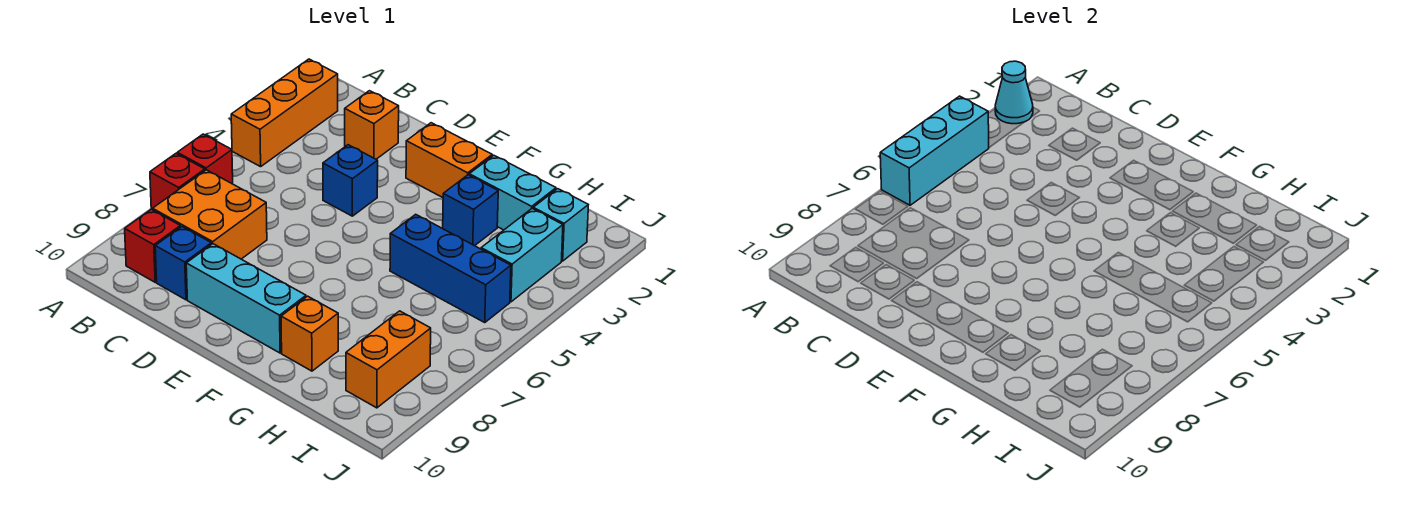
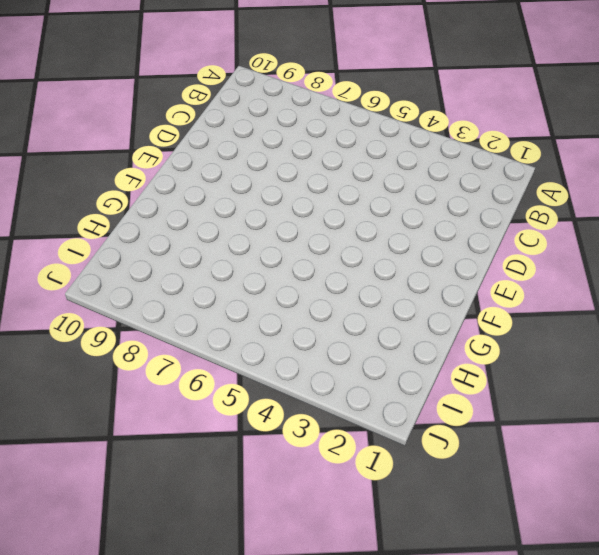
none -> orange brick A2:A4 level 1
none -> red brick A6 level 1
none -> red brick A7 level 1

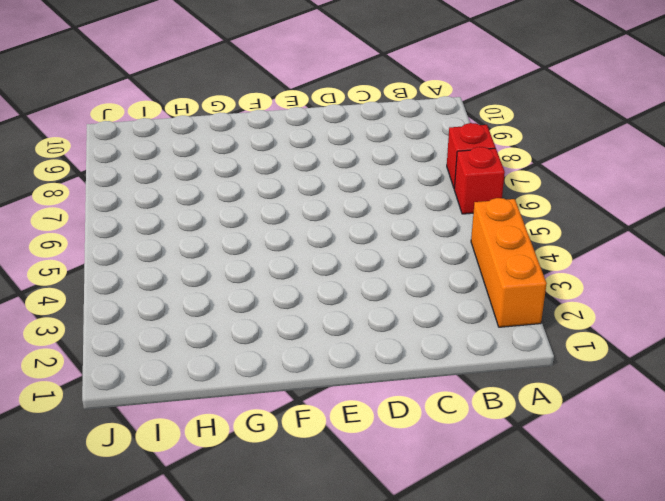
none -> orange brick B7:C8 level 1
none -> red brick B9 level 1
none -> orange brick C2 level 1

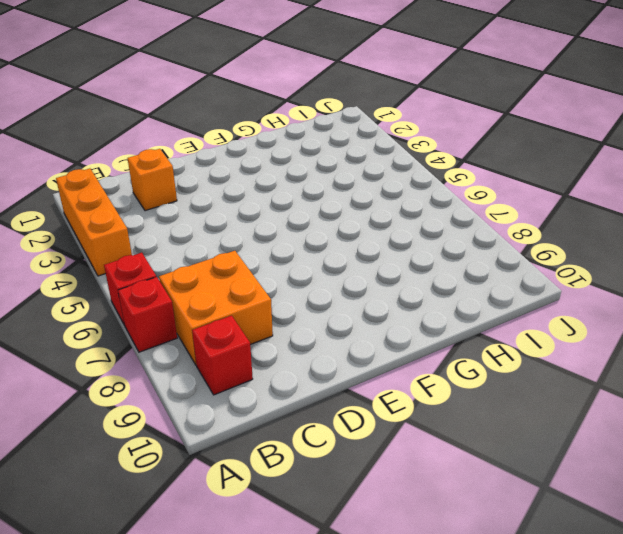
none -> blue brick C9 level 1
none -> blue brick D4 level 1
none -> cyan brick D9:F9 level 1

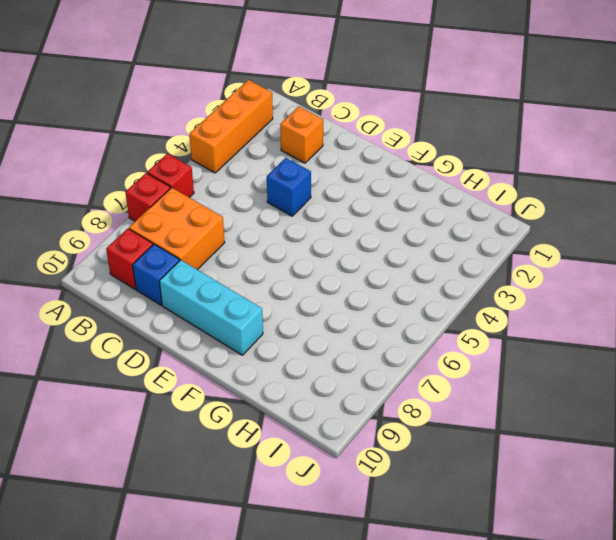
none -> orange brick E2:F2 level 1
none -> cyan brick G2:H2 level 1
none -> blue brick G3 level 1

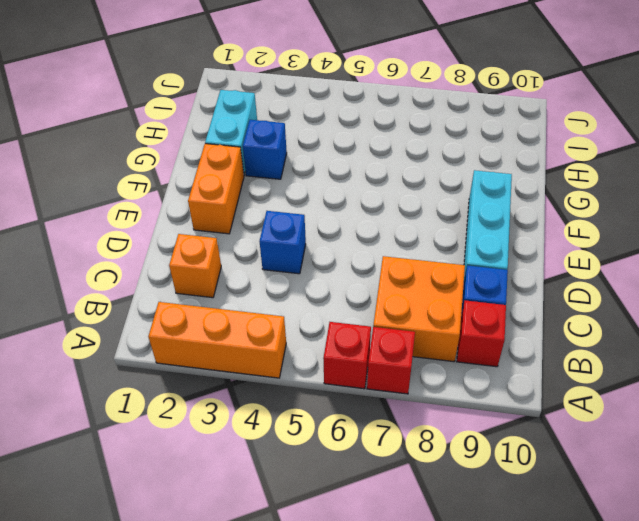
none -> blue brick G5:I5 level 1
none -> orange brick G9 level 1
none -> cyan brick I2 level 1

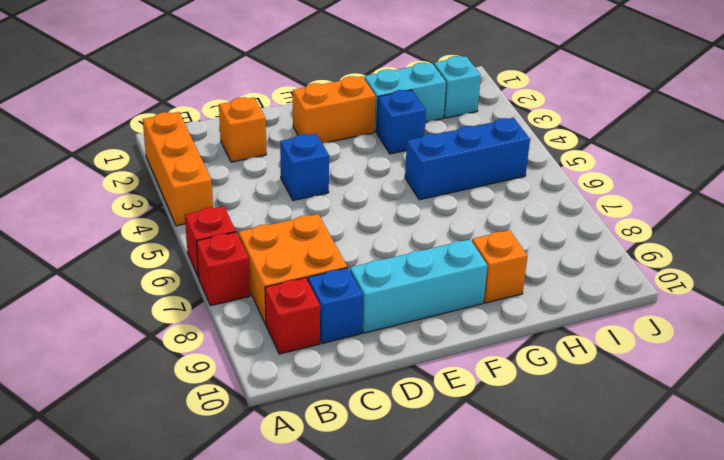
none -> cyan brick I3:I4 level 1
none -> orange brick I8:I9 level 1
none -> cyan cone A2 level 2

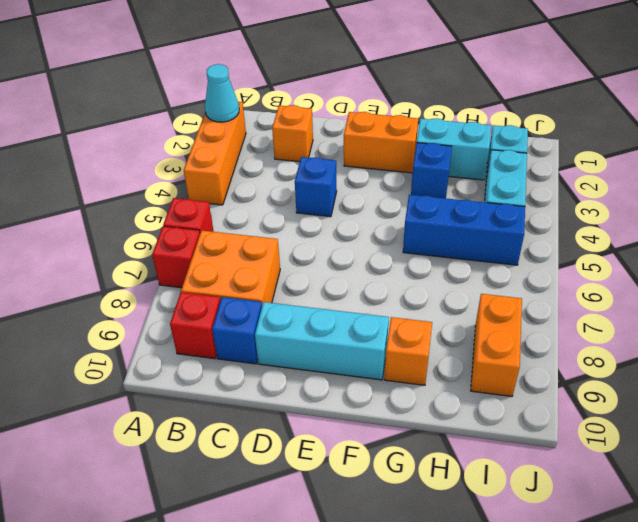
none -> cyan brick A4:A6 level 2

